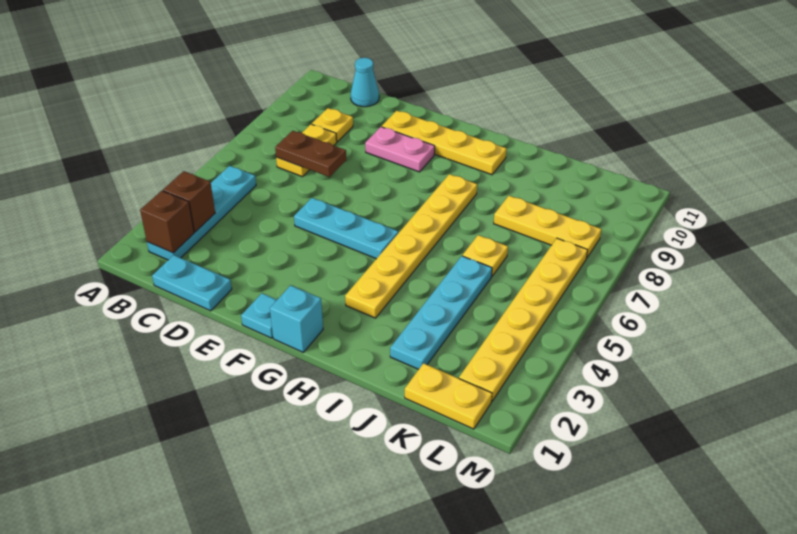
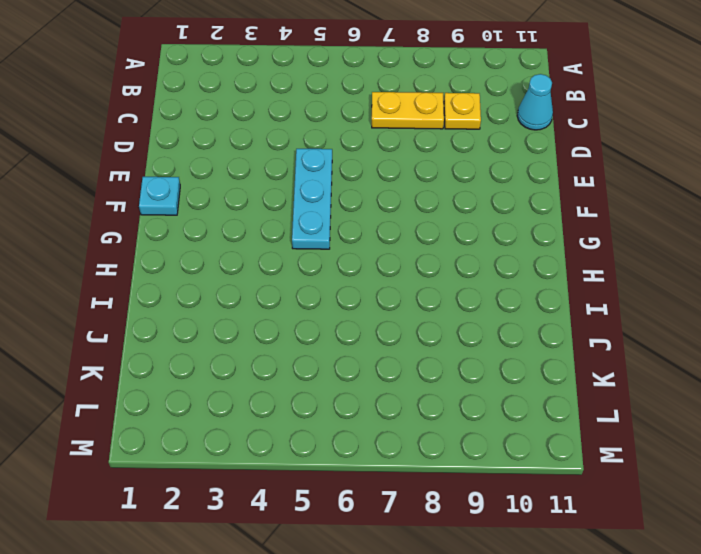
none -> cyan plate B2:B5 level 1
none -> cyan plate C1:D1 level 1
none -> pink plate E9:F9 level 1

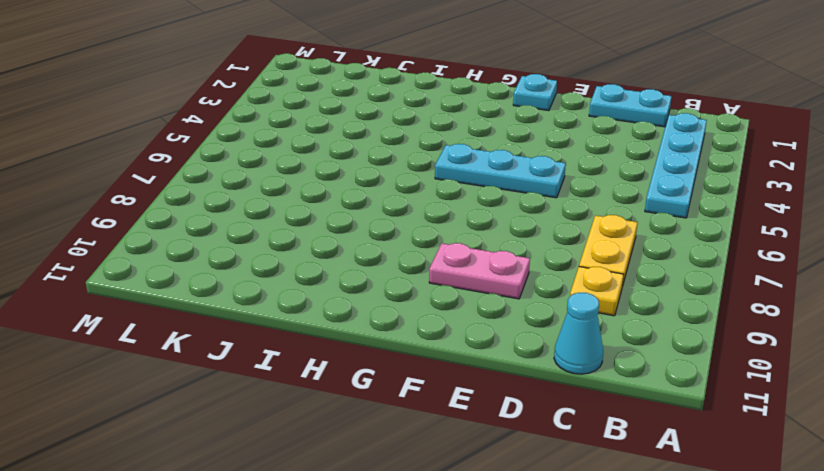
none -> yellow plate E10:H10 level 1
none -> cyan brick G1 level 1
none -> yellow plate H3:H8 level 1

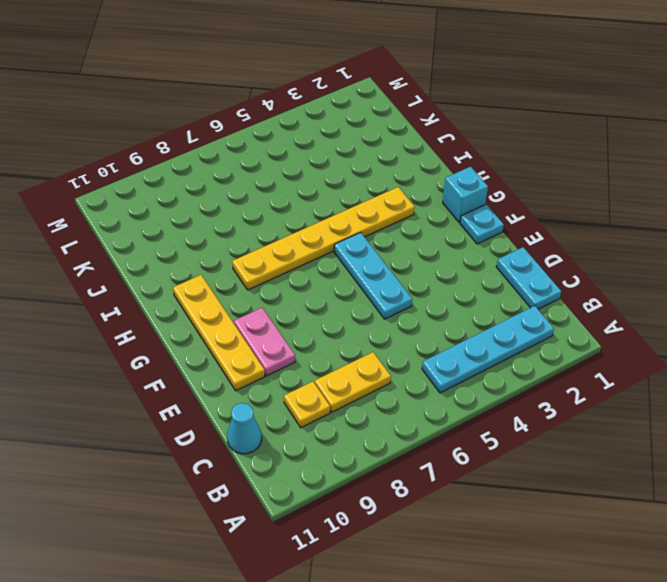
none -> cyan plate J2:J5 level 1
none -> yellow plate J6 level 1
none -> yellow plate J8:L8 level 1

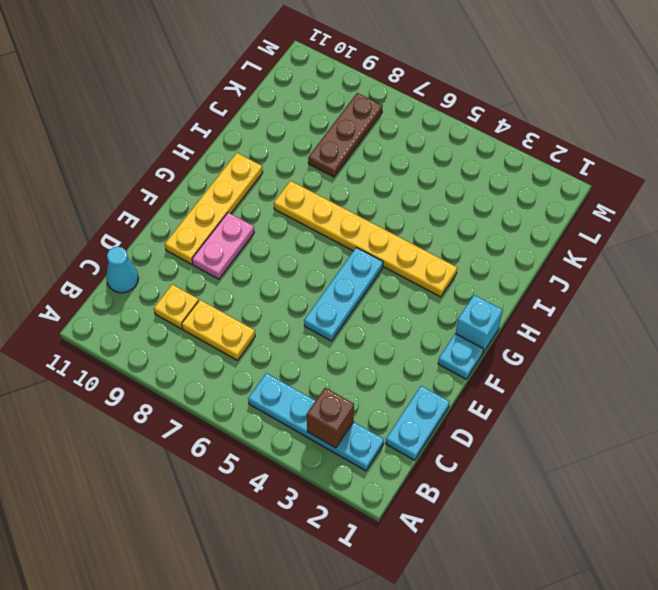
brown plate J8:L8 level 1 -> yellow plate J8:L8 level 1
none -> cyan plate J2:J5 level 1
none -> yellow plate J6 level 1
none -> yellow plate K1:L1 level 1

